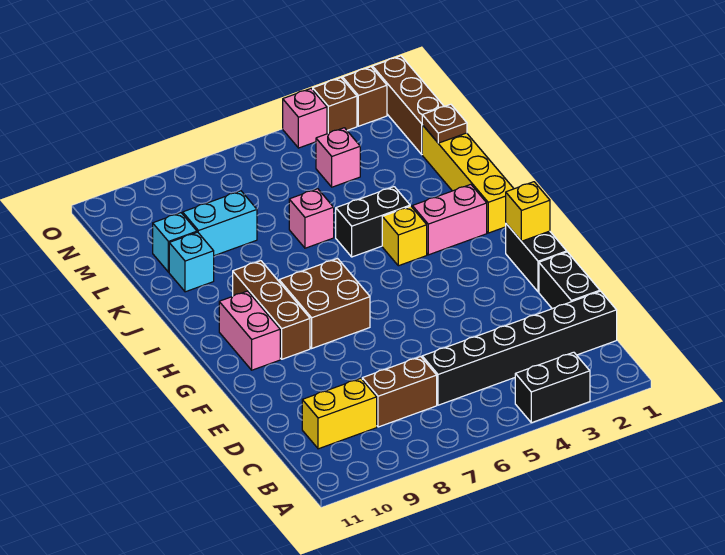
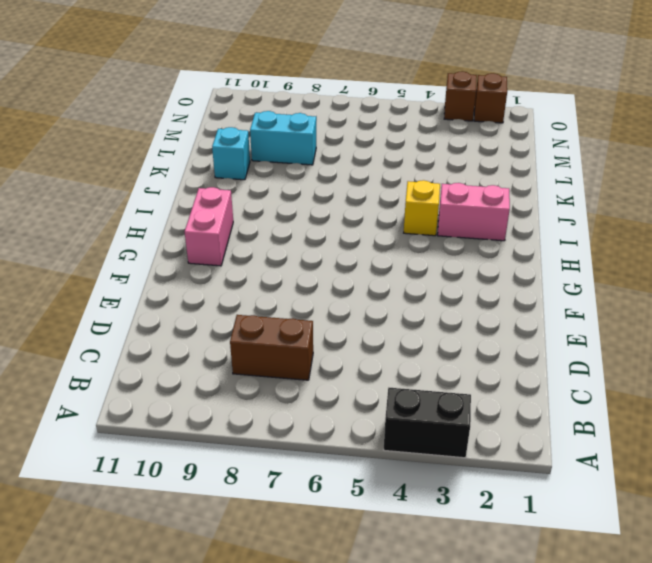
none -> black brick C1:C6 level 1
none -> yellow brick C9:C10 level 1
none -> black brick D1:E1 level 1

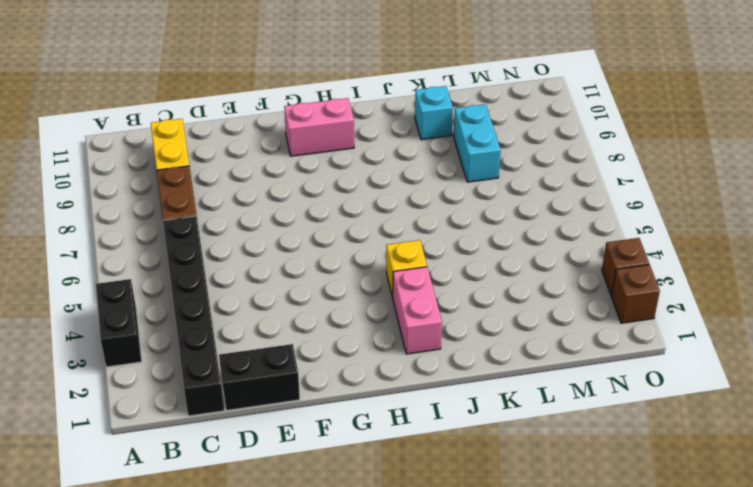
none -> black brick F1:G1 level 1
none -> brown brick G7:H8 level 1
none -> brown brick G9:I9 level 1

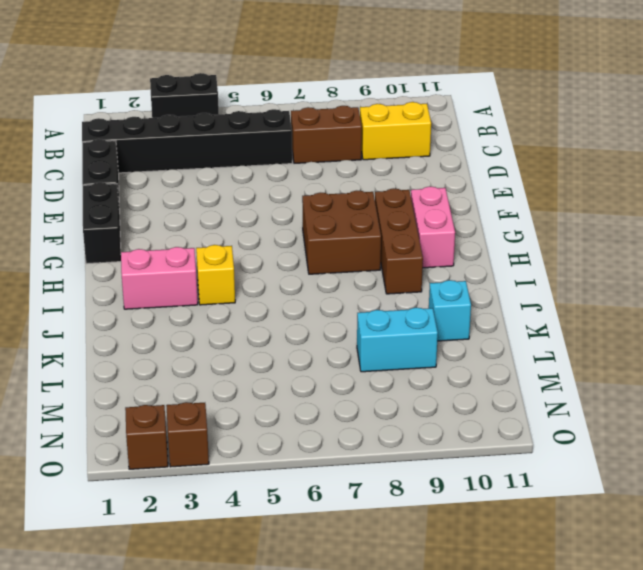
none -> yellow brick I1:L1 level 1
none -> black brick J4:J5 level 1
none -> pink brick K6 level 1

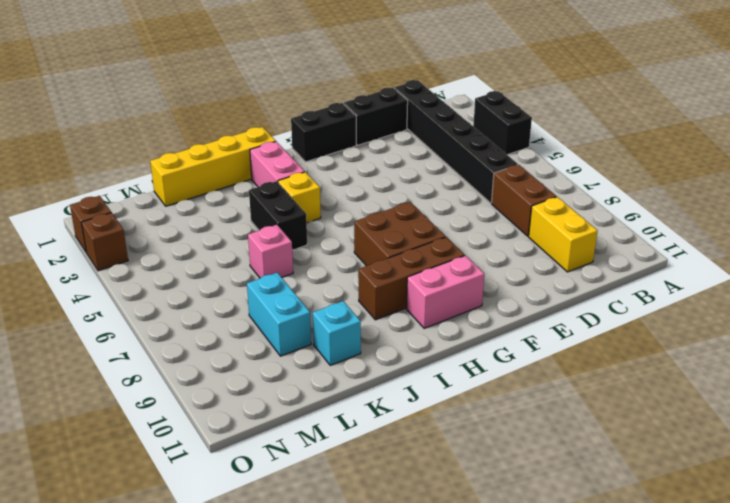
none -> cyan brick L10 level 1
none -> brown brick M1:O1 level 1
none -> pink brick M4 level 1

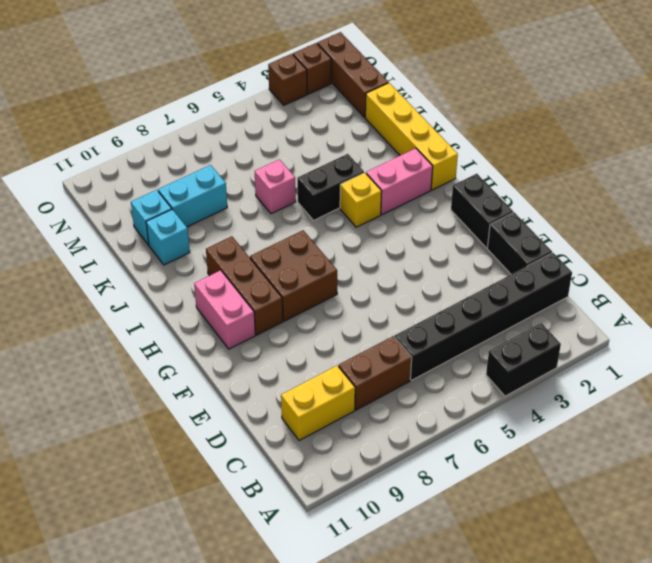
none -> pink brick M4 level 1
none -> pink brick O4 level 1
none -> yellow brick G1 level 2

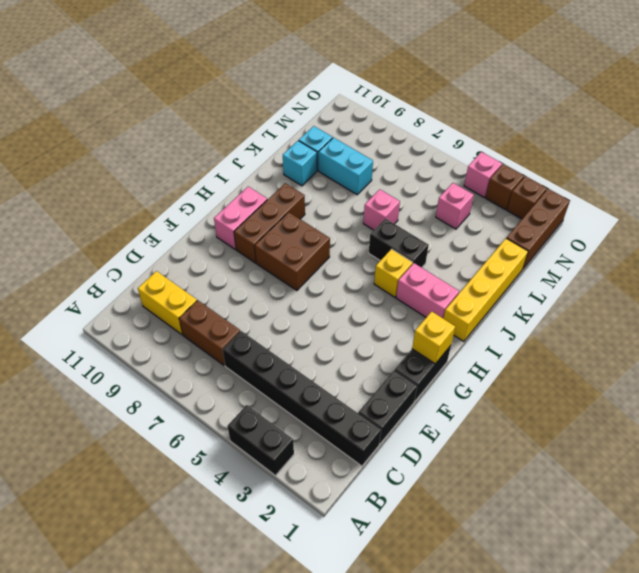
none -> brown plate L1 level 2

